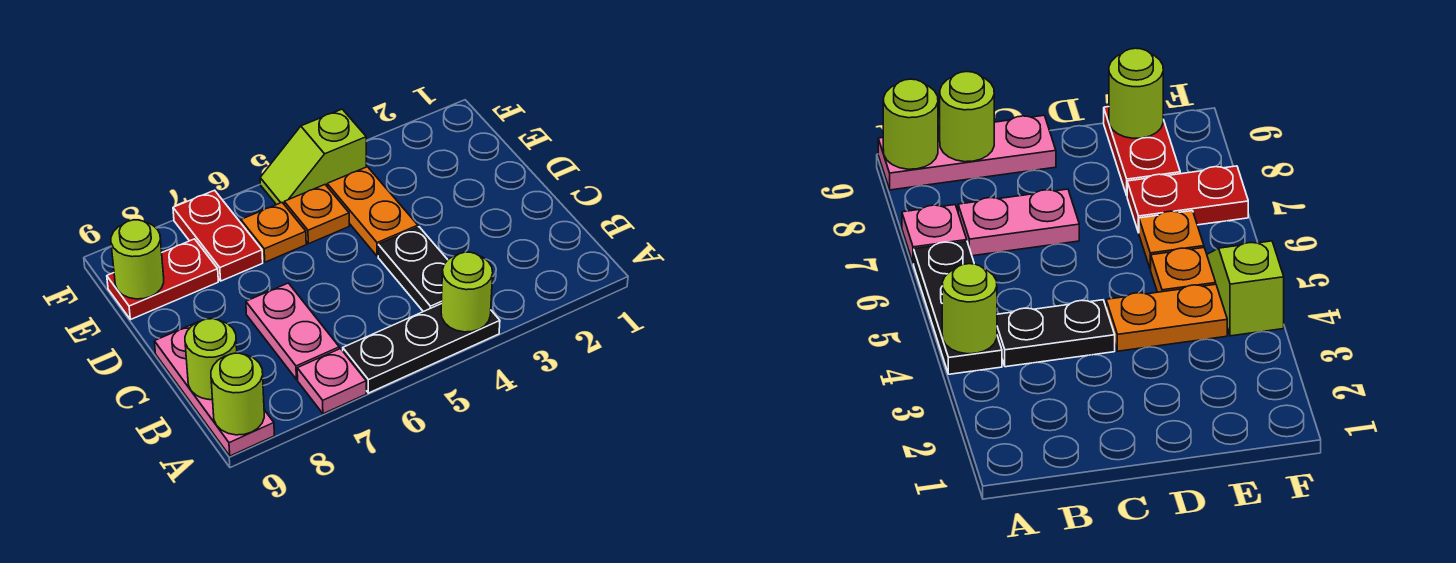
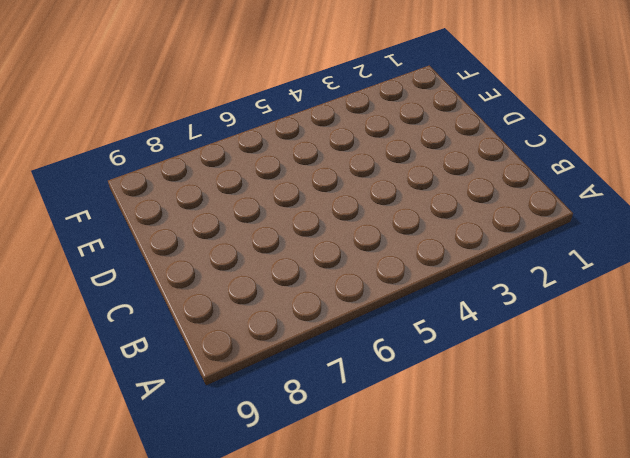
none -> black plate A4:A6 level 1
none -> pink plate A7 level 1
none -> pink plate A9:C9 level 1

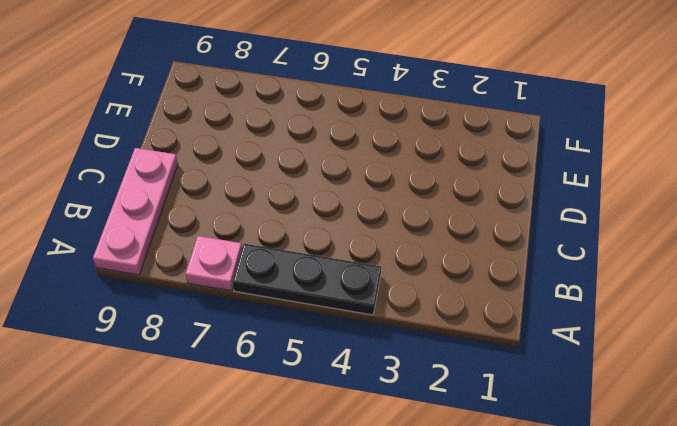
none -> black plate B4:C4 level 1
none -> pink plate B7:C7 level 1
none -> orange plate D4:E4 level 1

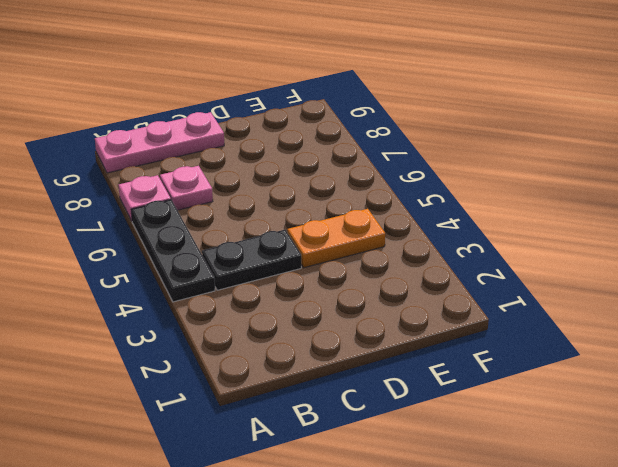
pink plate B7 level 1 -> pink plate B7:C7 level 1
none -> orange plate E5 level 1
none -> orange plate E6 level 1
none -> red plate E7:F7 level 1

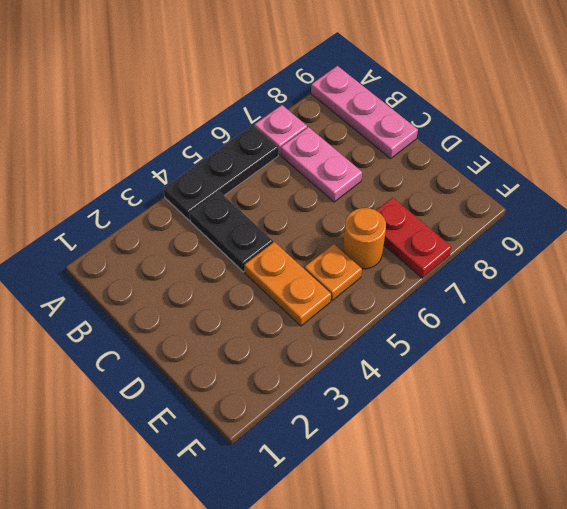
orange round brick E6 level 1 -> orange plate E6 level 1
none -> red plate E8:E9 level 1
none -> lime slope F4:F5 level 1 top 4
none -> lime round brick A4 level 2

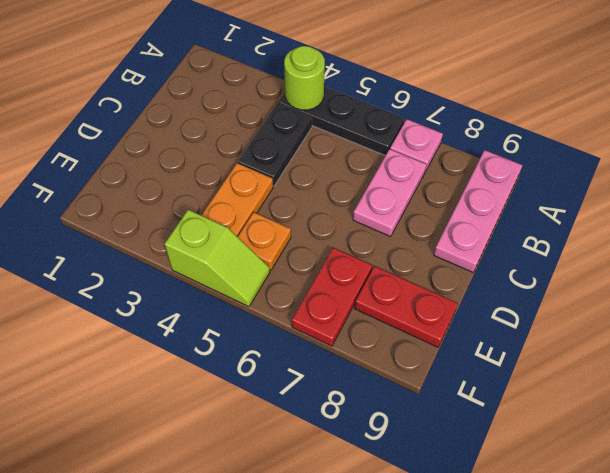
none -> orange plate E6 level 1
none -> lime round brick A9 level 2
none -> lime round brick B9 level 2

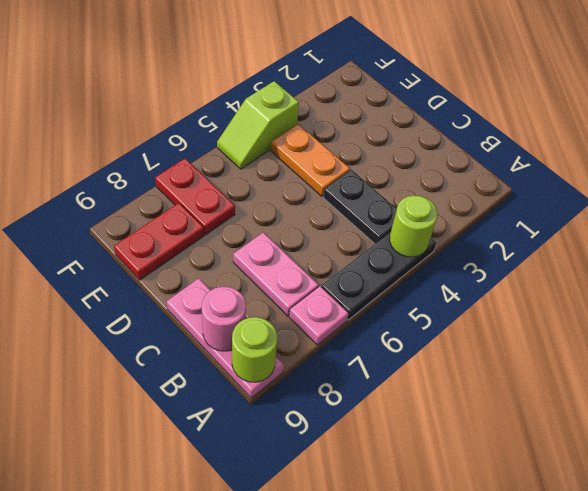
pink round brick B9 level 2 -> lime round brick B9 level 2
none -> orange plate E5 level 1
none -> orange plate E6 level 1
none -> lime round brick E9 level 2

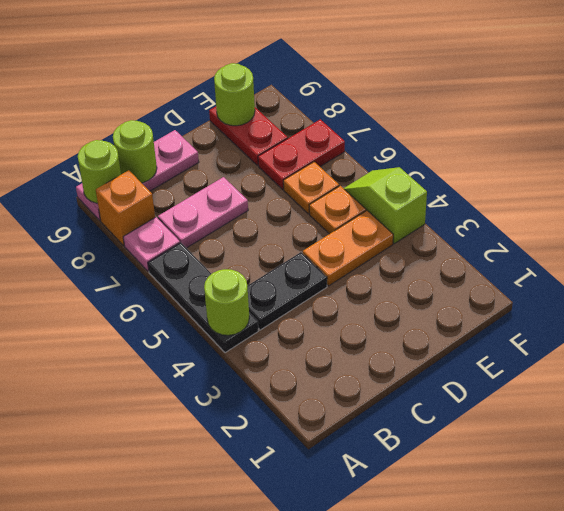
orange brick A8 level 1 -> none

